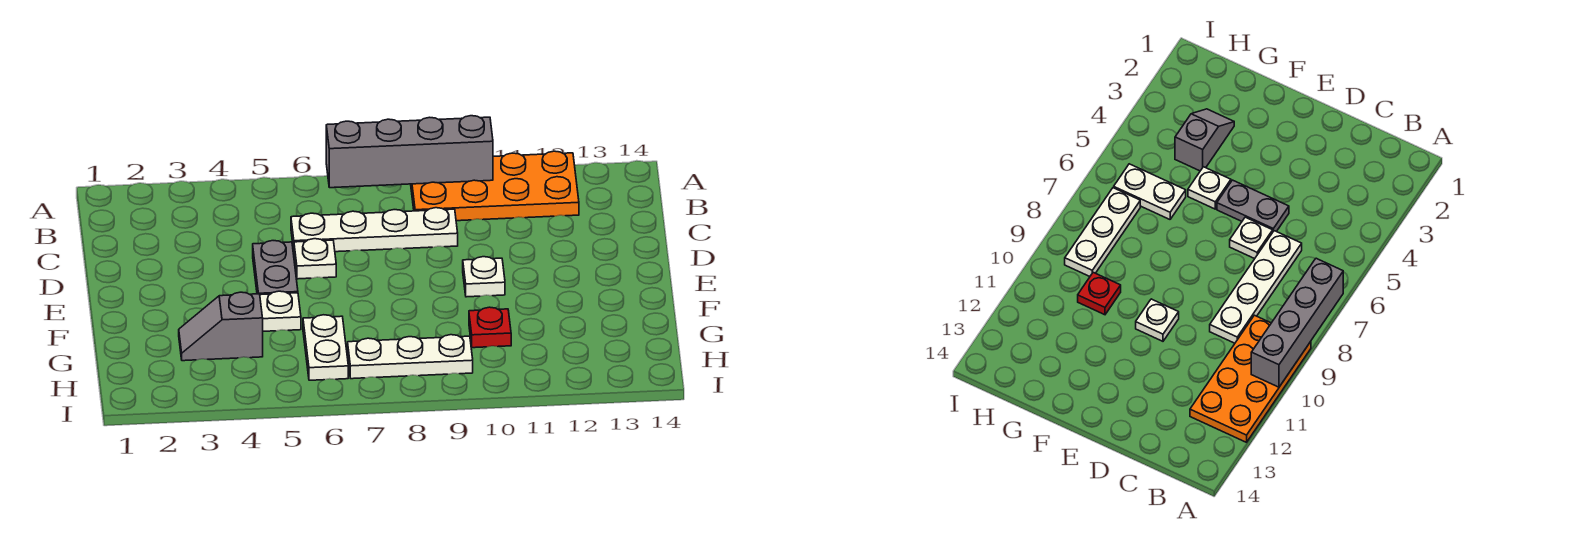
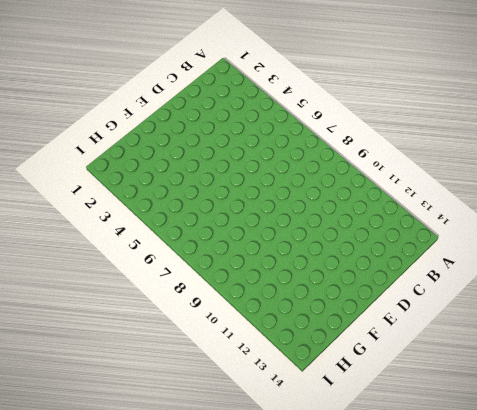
none -> orange plate A9:B12 level 1
none -> white plate C6:C9 level 1

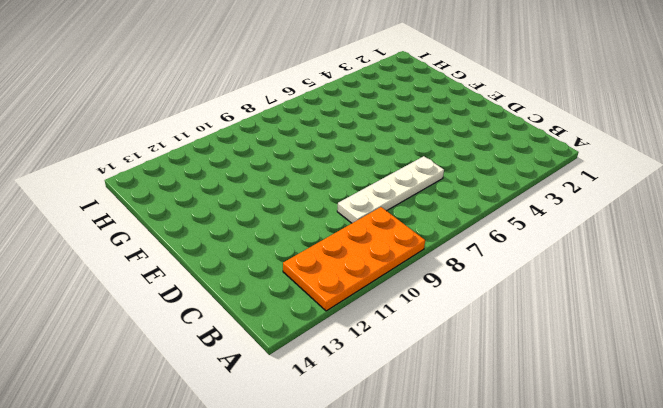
none -> grey plate D5:E5 level 1
none -> white plate D6 level 1

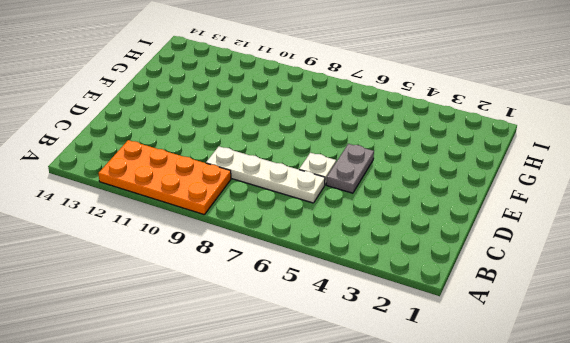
none -> white plate E10 level 1
none -> white plate F5 level 1

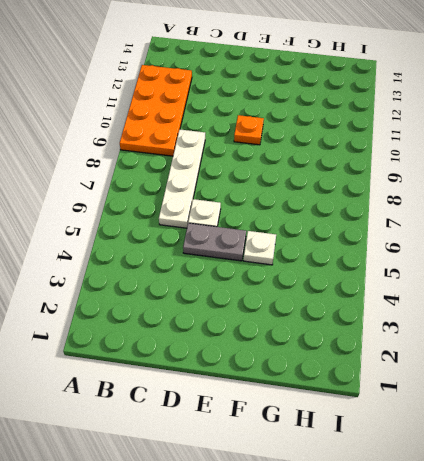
orange plate E10 level 1 -> white plate E10 level 1
none -> grey slope G3:G4 level 1 top 4
none -> white plate G6:H6 level 1

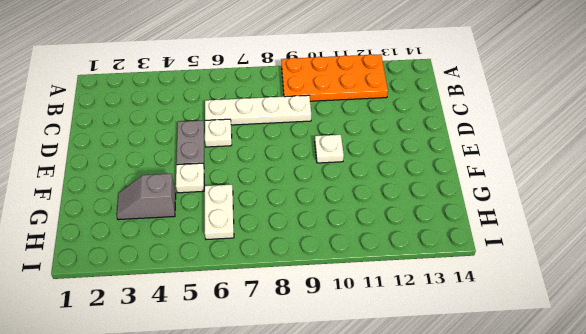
none -> red plate G10 level 1
none -> white plate H7:H9 level 1

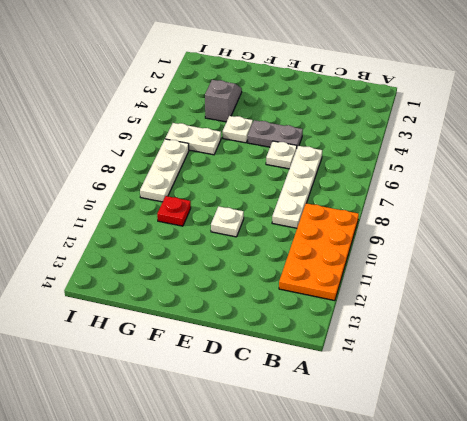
none -> grey brick A7:A10 level 2

